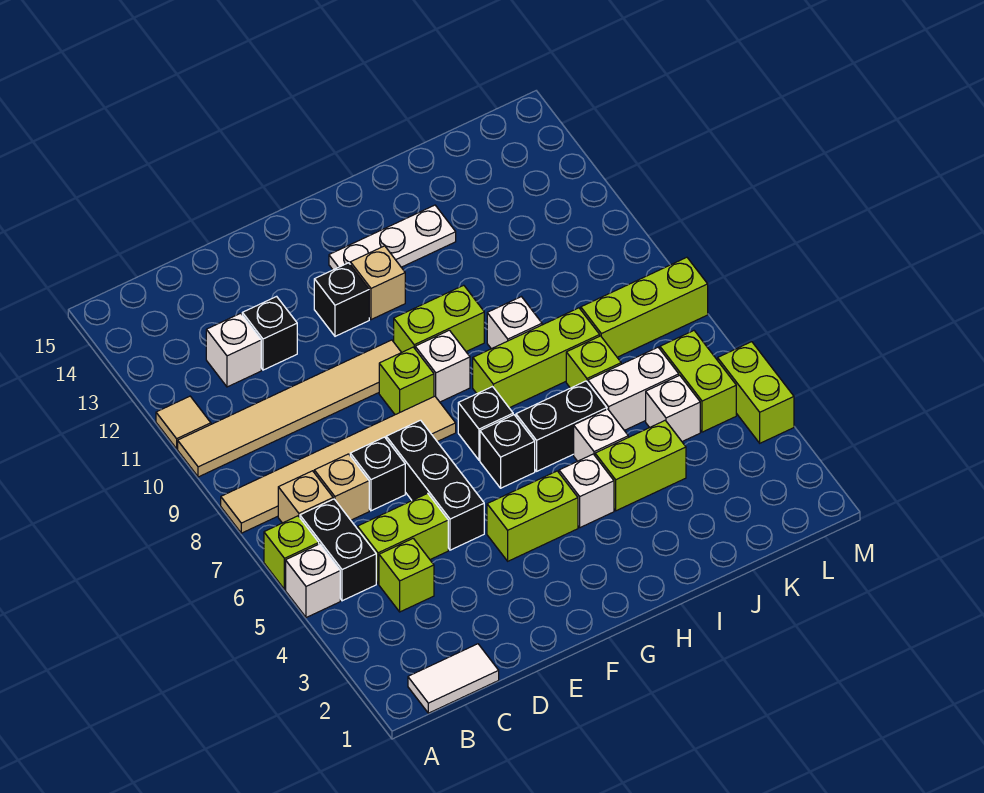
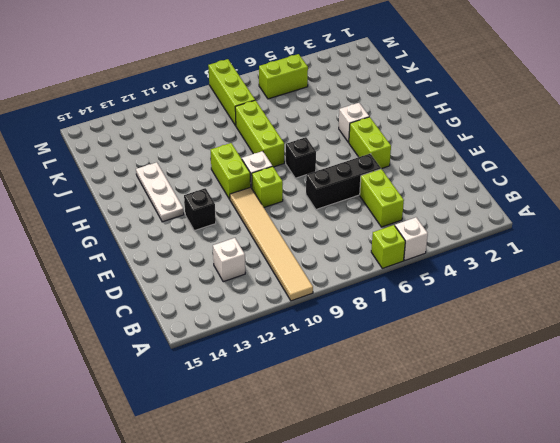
none -> tan tile A8:F8 level 1
none -> tan tile A11 level 1
none -> white tile B1:C1 level 1
none -> black brick B5:B6 level 1

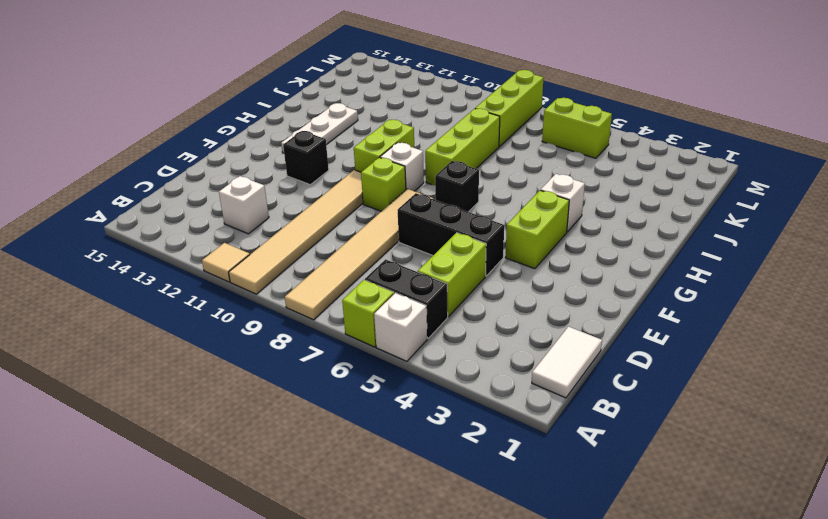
none -> tan brick B7 level 1
none -> lime brick C4 level 1
none -> tan brick C7 level 1
none -> black brick D7 level 1

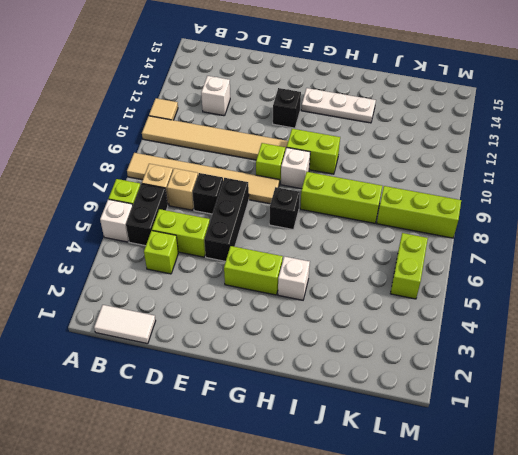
none -> black brick D12 level 1
none -> black brick G6 level 1
none -> tan brick G12 level 1
none -> black brick H6:I6 level 1

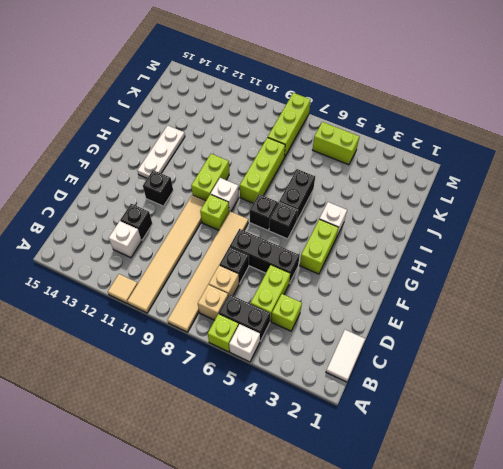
none -> tan brick G12 level 1
none -> lime brick I4:J4 level 1
none -> white brick I5 level 1
none -> white brick I9 level 1

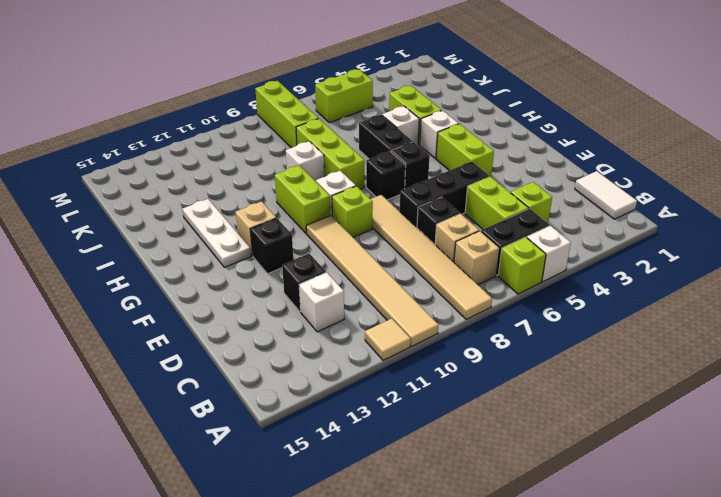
none -> white brick J6:K6 level 1
none -> lime brick J7 level 1
none -> white brick K5 level 1
none -> lime brick M4:M5 level 1

